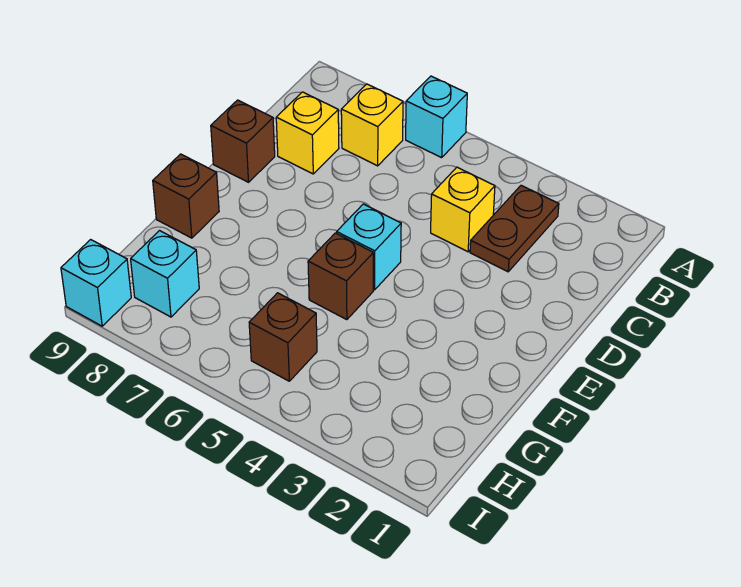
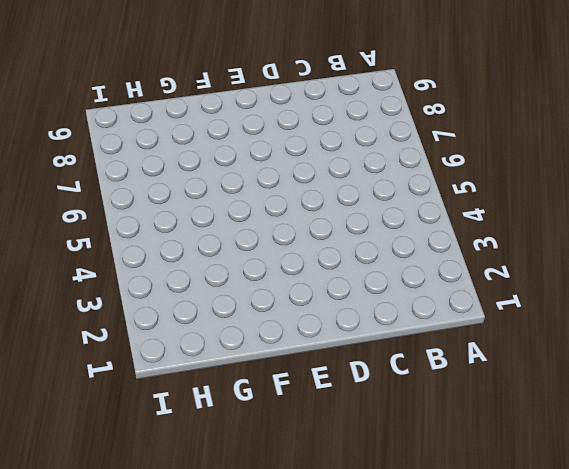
none -> cyan brick A6 level 1
none -> brown plate B3:C3 level 1
none -> yellow brick B7 level 1

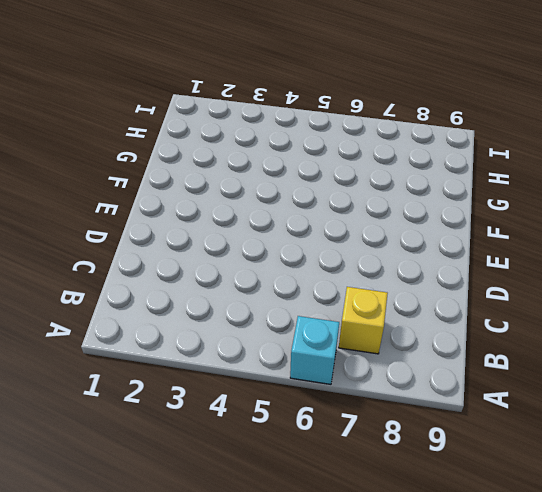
none -> brown plate B3:C3 level 1
none -> yellow brick C4 level 1
none -> yellow brick C8 level 1

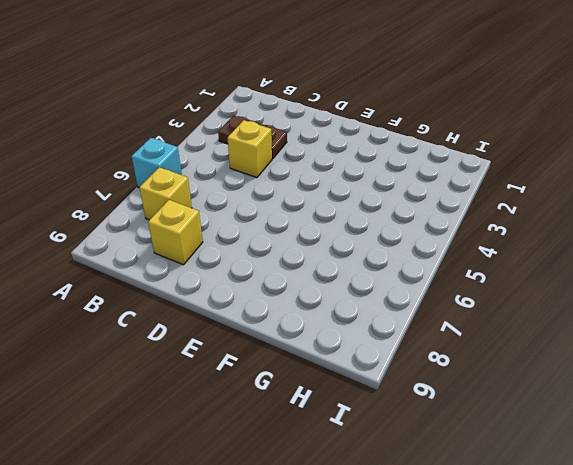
none -> brown brick D9 level 1
none -> cyan brick E5 level 1
none -> brown brick F5 level 1

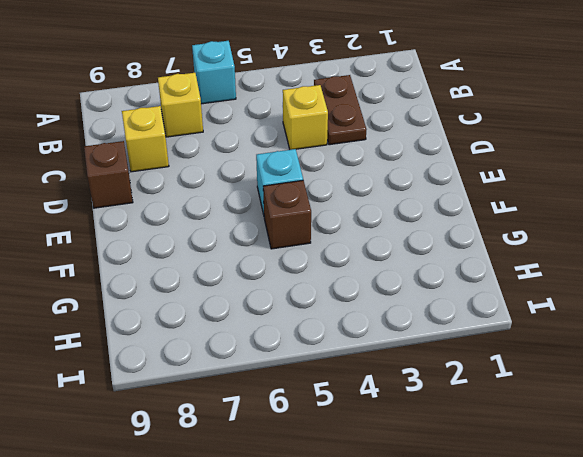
none -> brown brick F9 level 1
none -> brown brick H5 level 1
none -> cyan brick H8 level 1

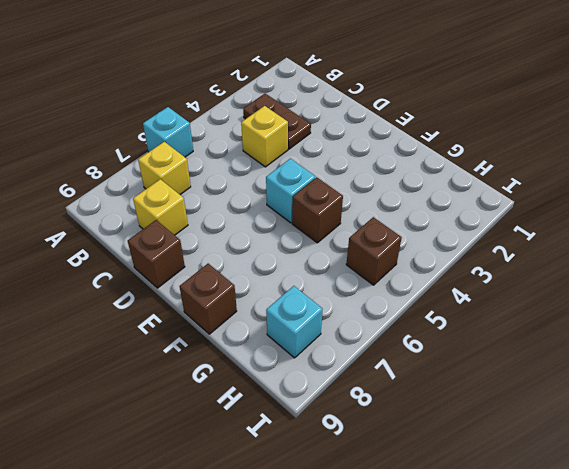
none -> cyan brick I9 level 1

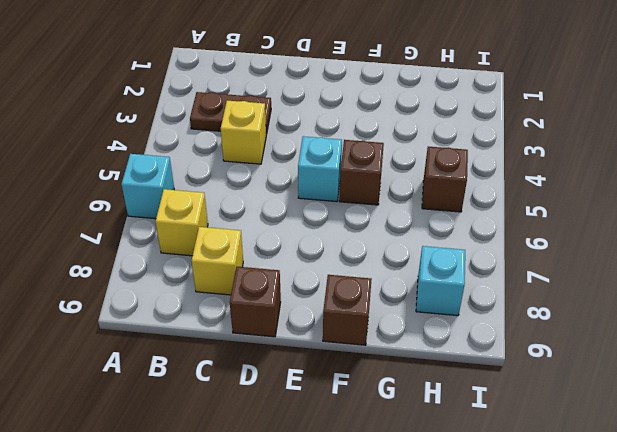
none -> cyan brick I9 level 1

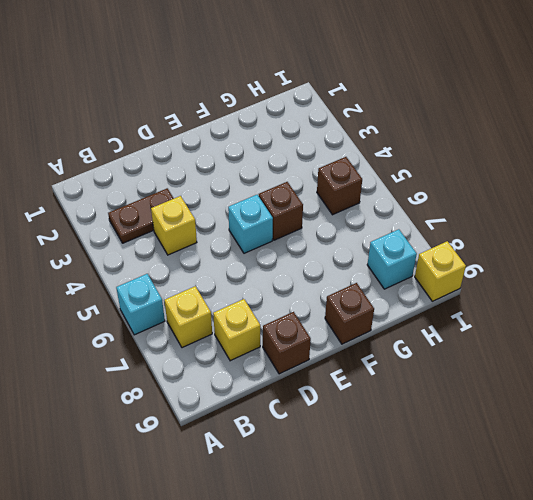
yellow brick I9 level 1 -> cyan brick I9 level 1

